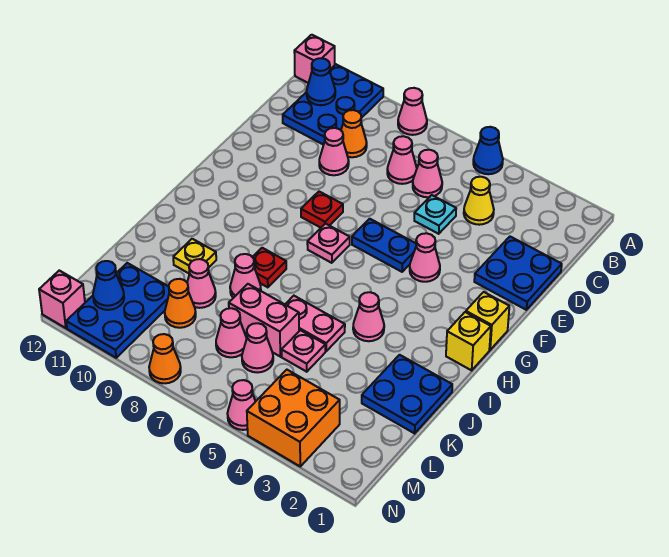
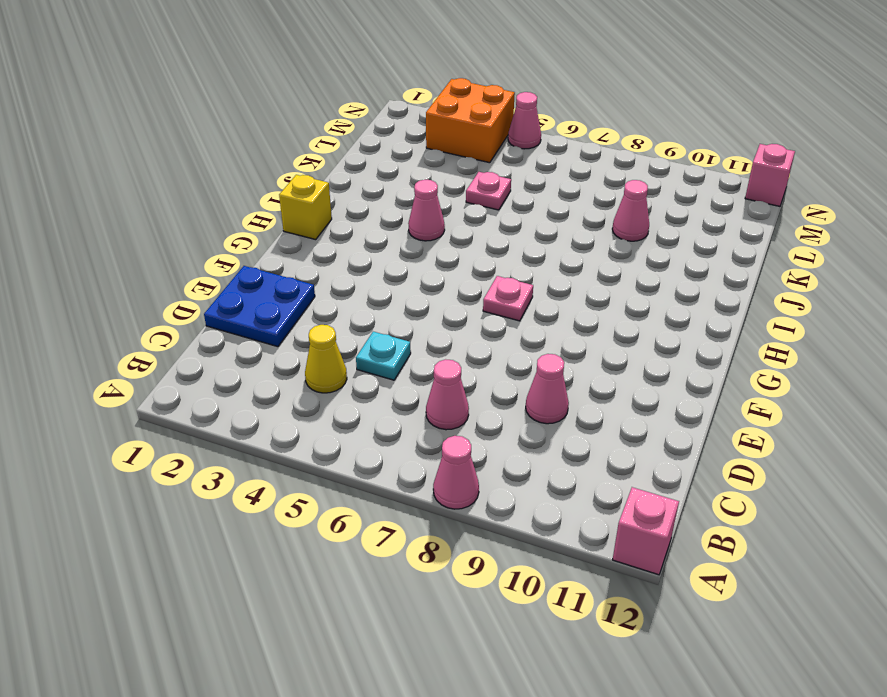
none -> blue cone A5 level 1
none -> blue plate A10:C11 level 1
none -> pink cone C6 level 1
none -> orange cone C9 level 1

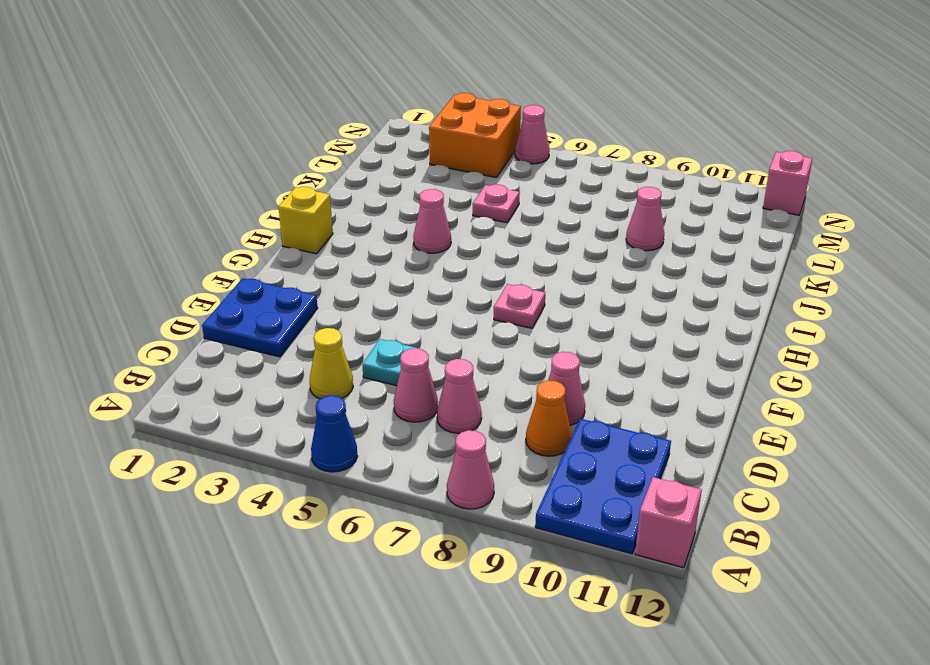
none -> pink cone F4 level 1
none -> blue plate F5:F6 level 1
none -> red plate F8 level 1
none -> yellow brick G1 level 1

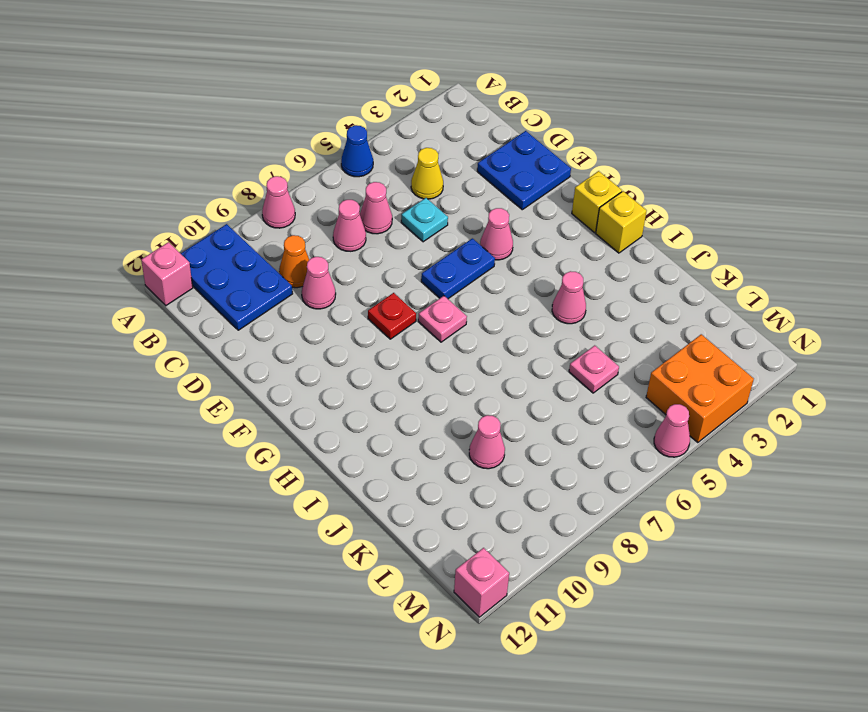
none -> red plate I8 level 1
none -> blue plate J1:K2 level 1
none -> pink plate J5:J6 level 1
none -> pink cone J8 level 1

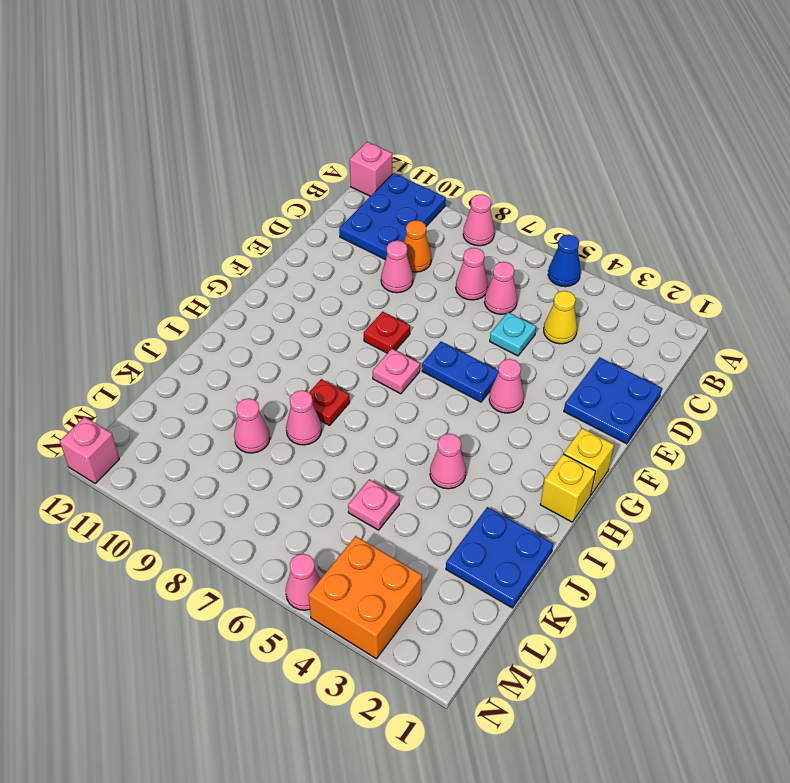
none -> pink plate J5:J6 level 1
none -> yellow plate J10 level 1
none -> pink brick K6:K7 level 1
none -> pink cone L6 level 1

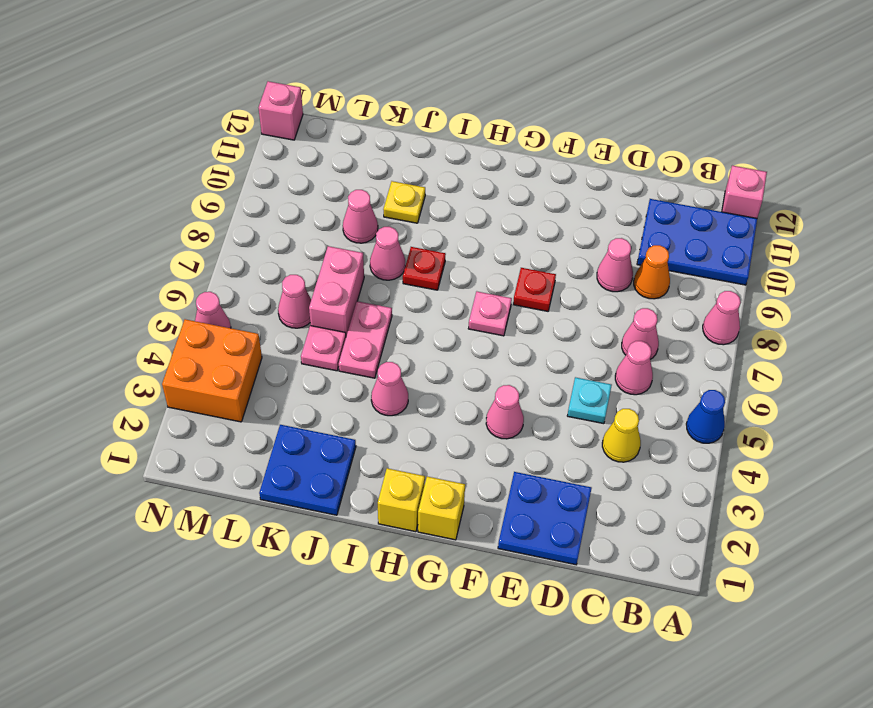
none -> blue plate F5:F6 level 1
none -> pink cone L7 level 1
none -> orange cone L9 level 1
none -> blue plate L10:N11 level 1

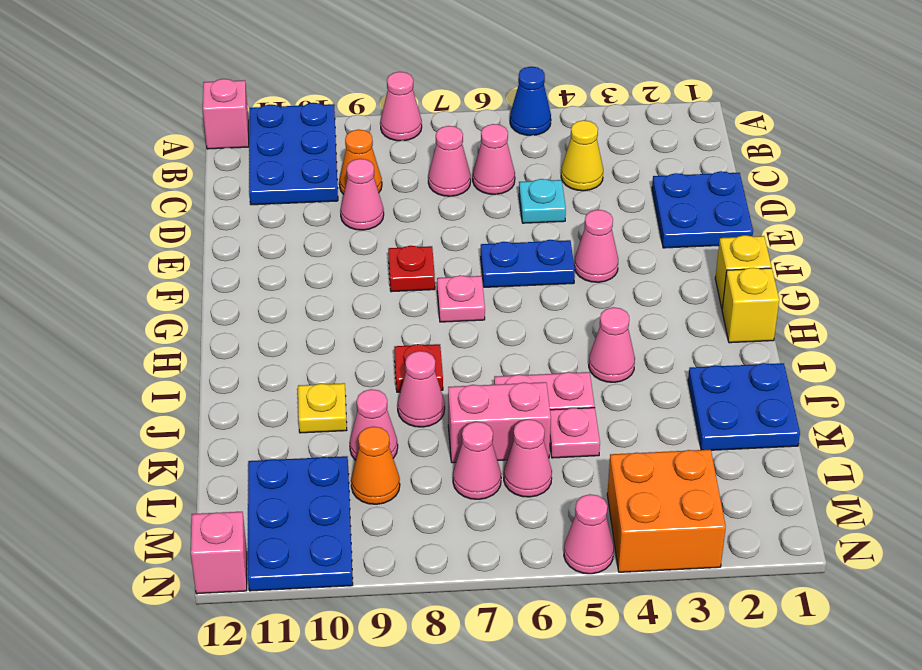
none -> orange cone N8 level 1
none -> blue cone B11 level 2
none -> blue cone M11 level 2

